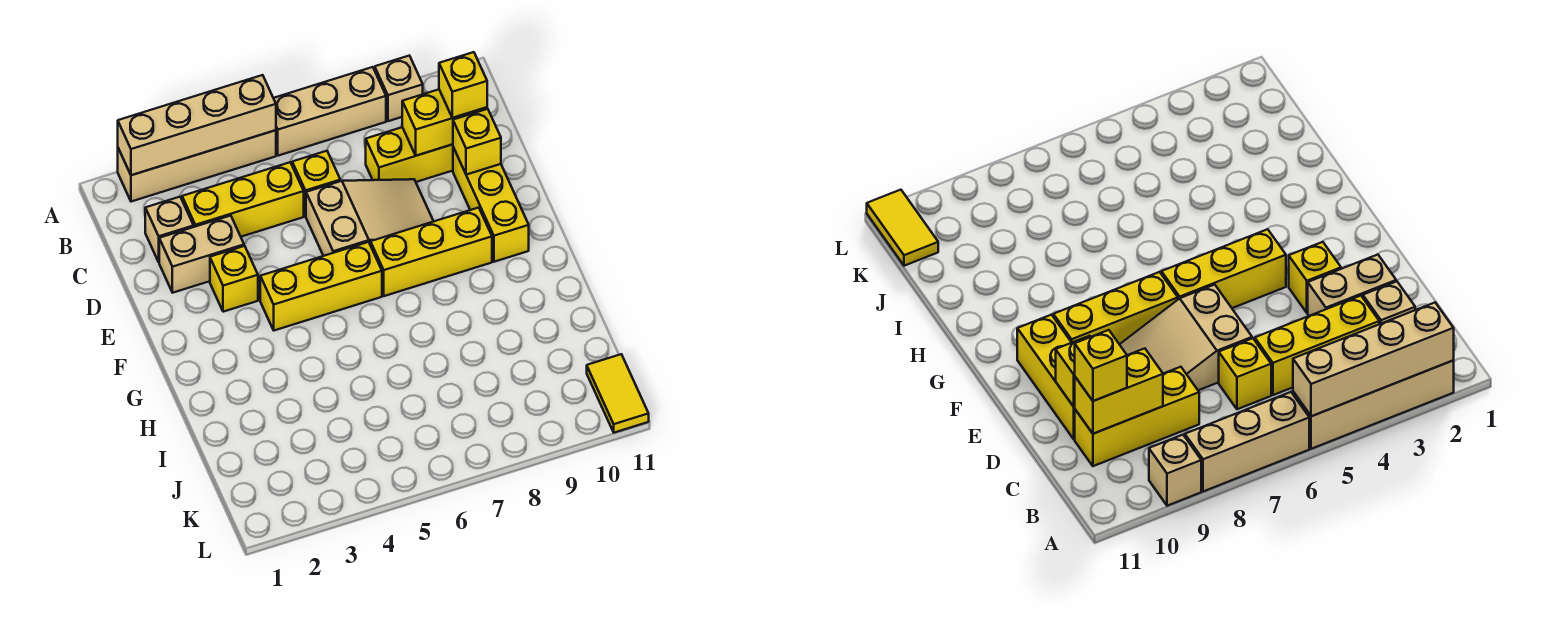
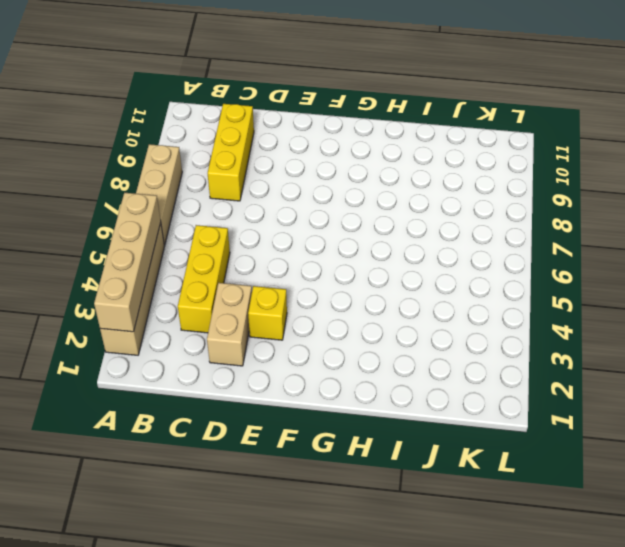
none -> tan brick A9 level 1
none -> tan brick C2 level 1
none -> yellow brick C6 level 1

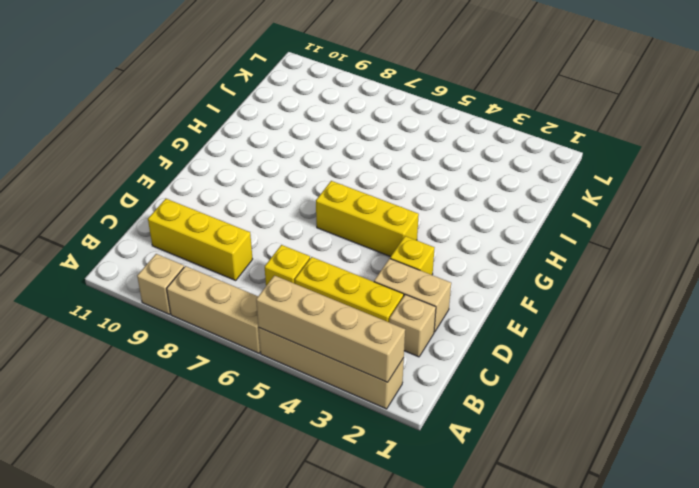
none -> tan slope D6:E8 level 1 top 6
none -> yellow brick D10:F10 level 1
none -> yellow brick F7:F9 level 1

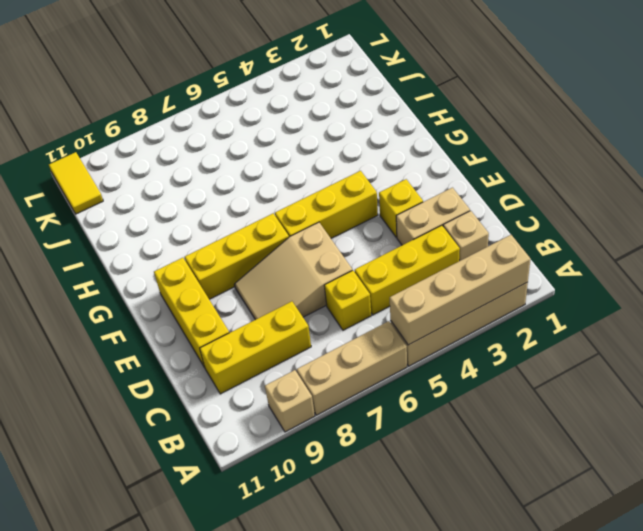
none -> yellow brick C9:C10 level 2
none -> yellow brick D10 level 2
none -> yellow brick C10 level 3

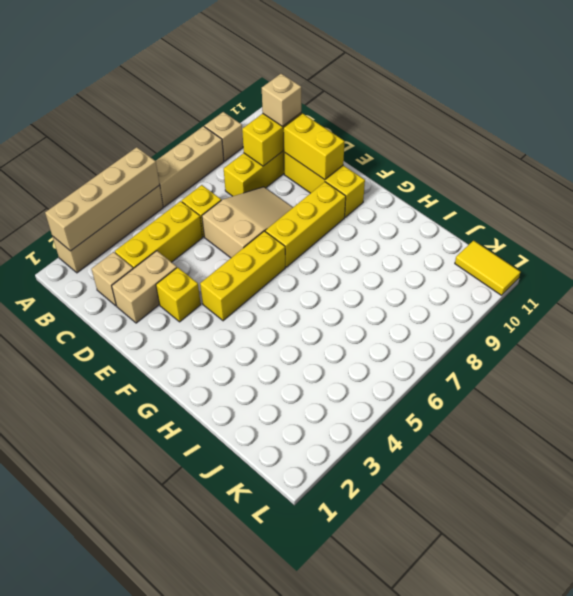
tan brick C10 level 3 -> yellow brick C10 level 3
yellow brick D10:E10 level 2 -> yellow brick D10 level 2

